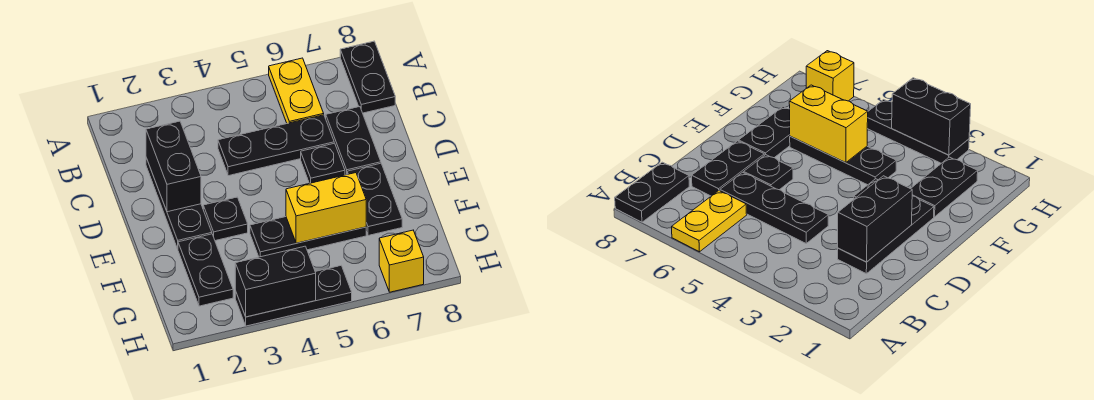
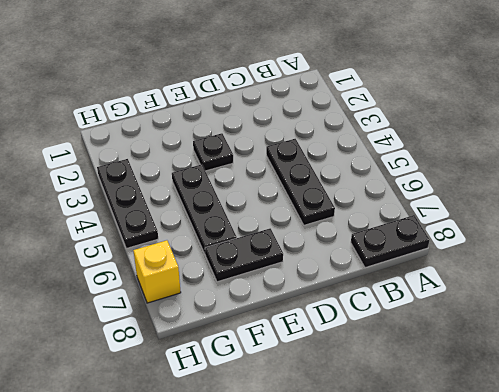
none -> yellow plate A6:B6 level 1
none -> black plate C2:E2 level 1
none -> black plate C7:D7 level 1

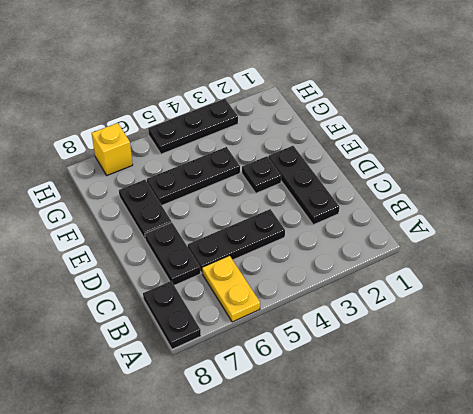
none -> black plate D6 level 1
none -> black plate F2:G2 level 1
none -> black brick C2:D2 level 2

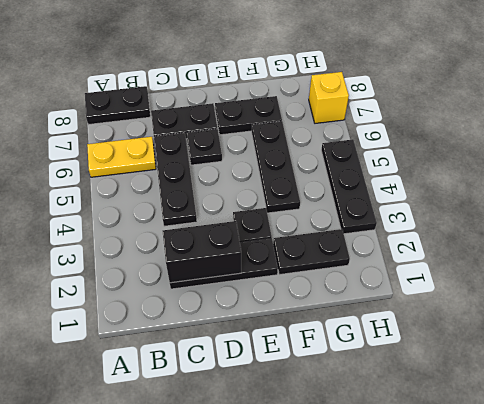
none -> yellow brick F5:F6 level 2
none -> black brick H3:H4 level 2

